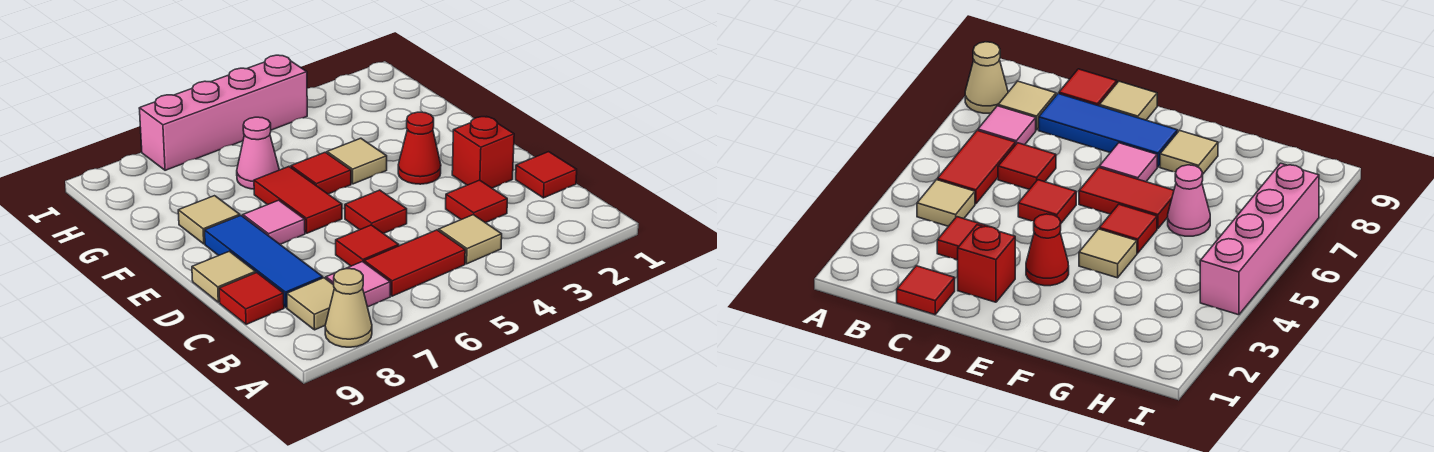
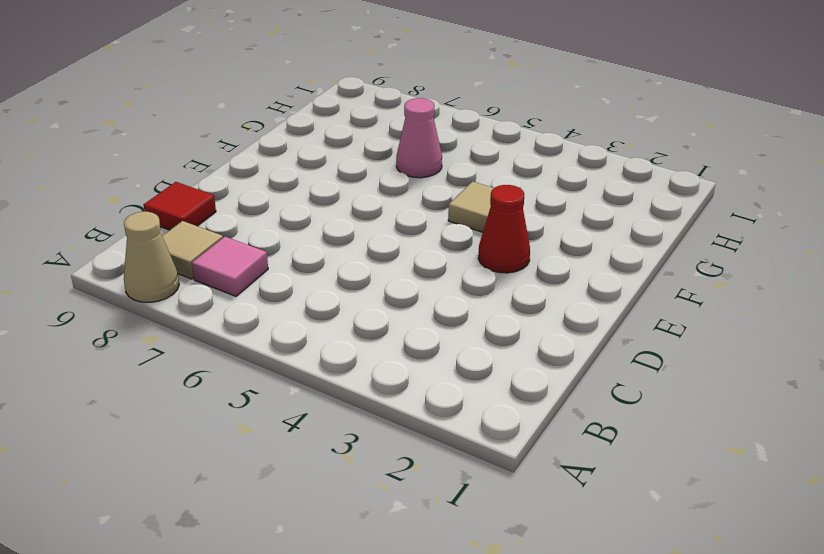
none -> tan tile B4 level 1
none -> red tile B5:B6 level 1
none -> red tile C1 level 1

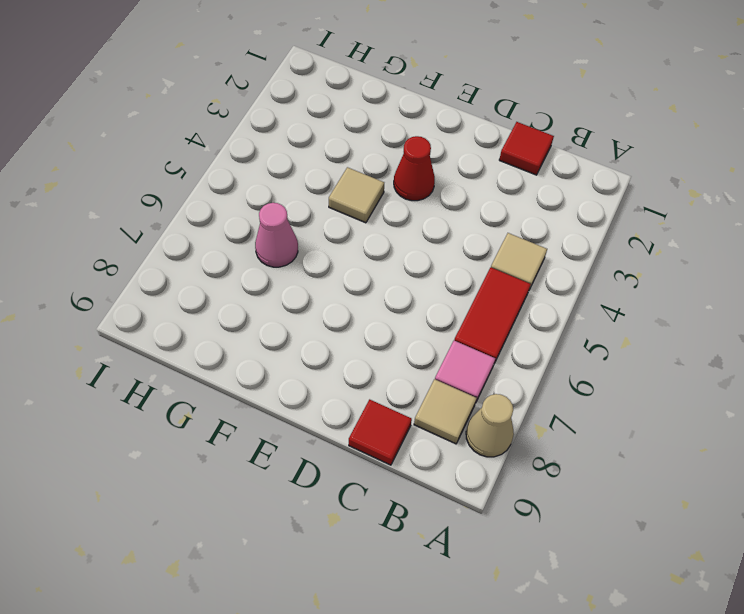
none -> red tile C3 level 1
none -> red tile C6 level 1
none -> blue tile C8:E8 level 1

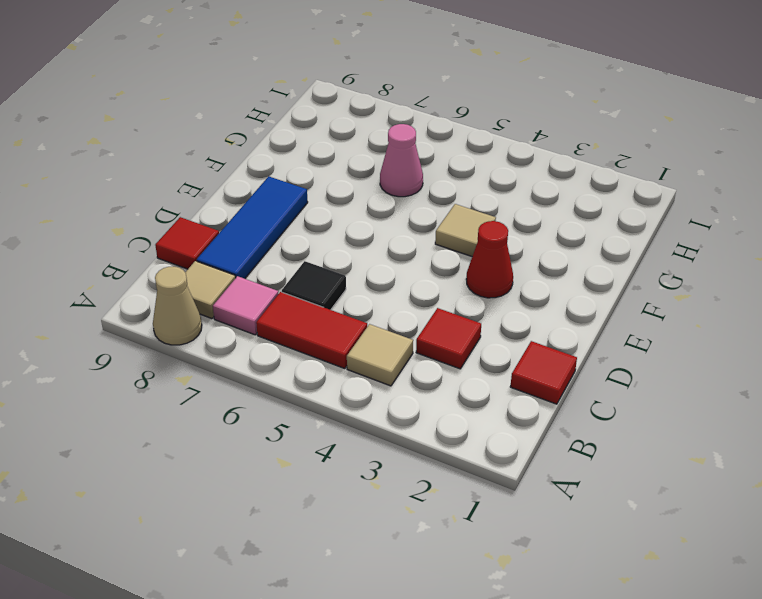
black tile C6 level 1 -> red tile C6 level 1
none -> red brick D2 level 1
none -> red tile D5 level 1
none -> tan tile D9 level 1

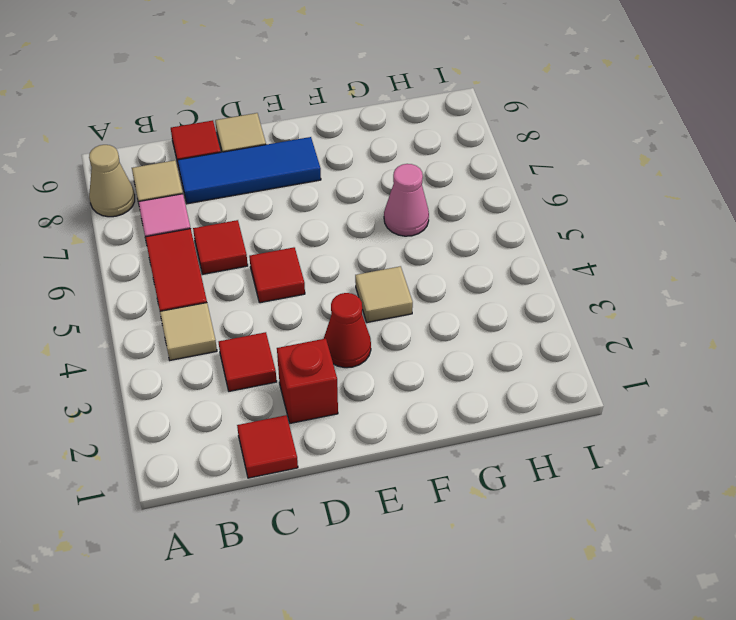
none -> red tile E6:F6 level 1
none -> pink tile E7 level 1
none -> red tile F5 level 1

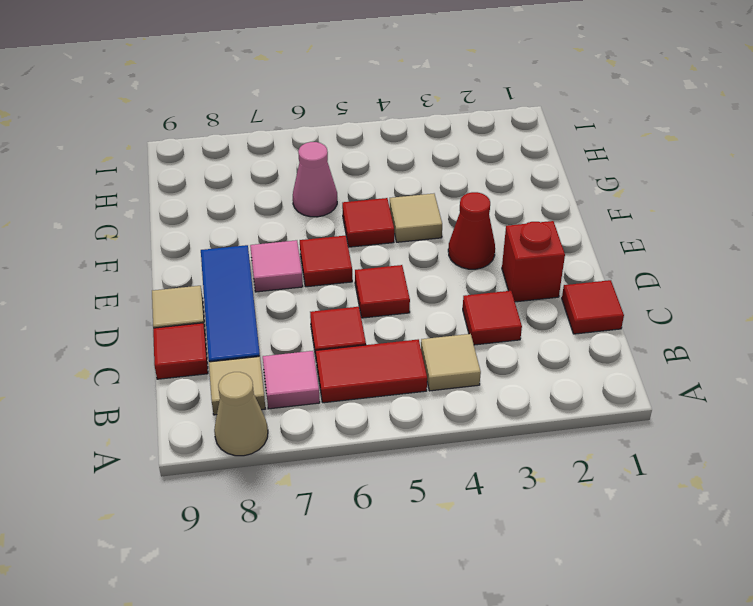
red tile E6 level 1 -> red tile E6:F6 level 1
none -> tan tile F8 level 1
none -> pink brick I4:I7 level 1

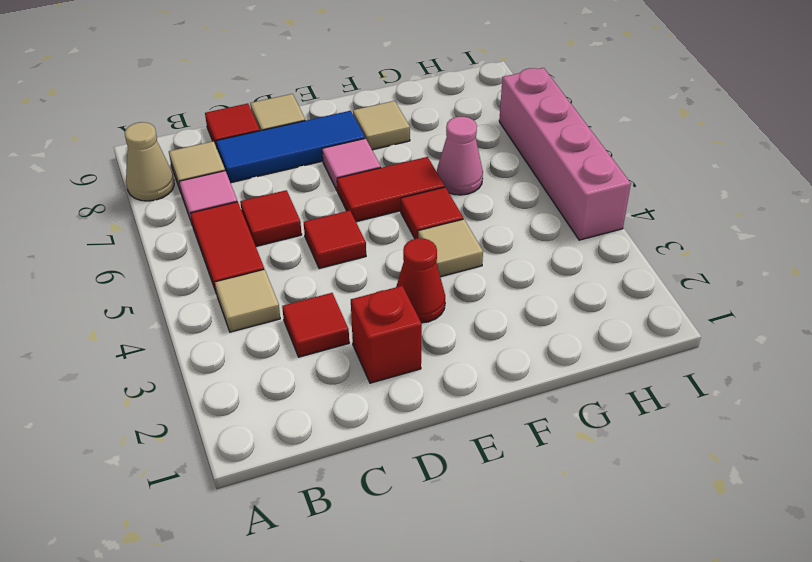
none -> red tile C1 level 1

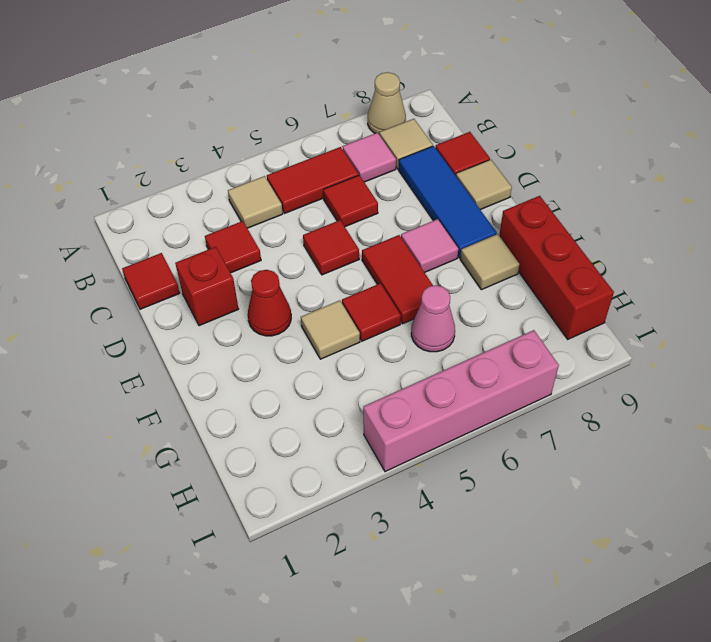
red brick F9:H9 level 1 -> none

